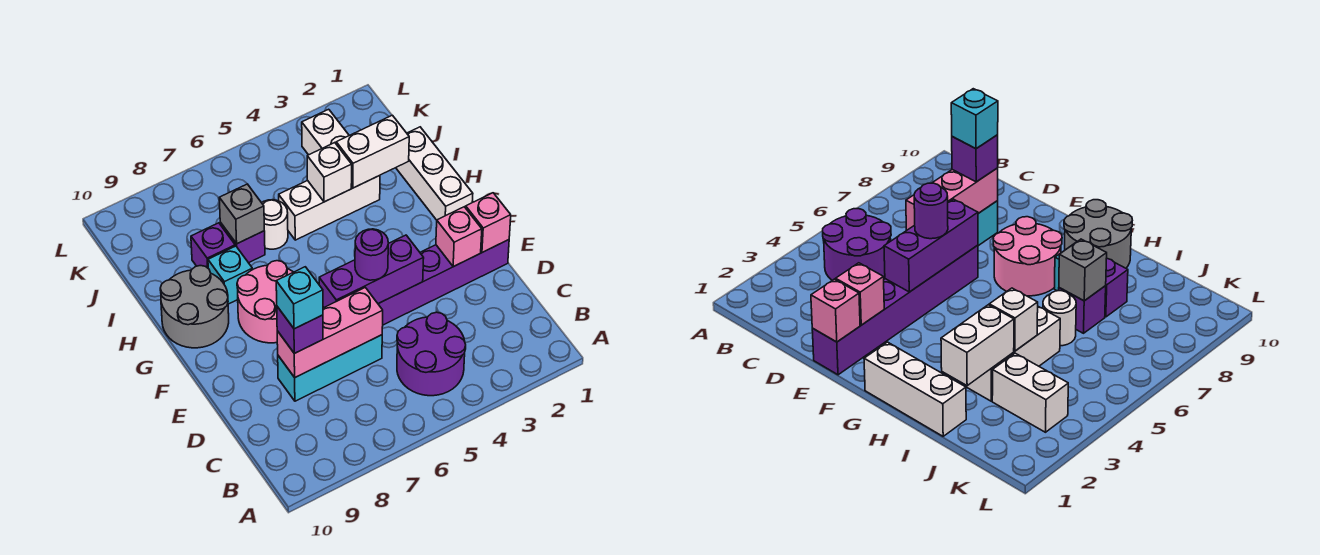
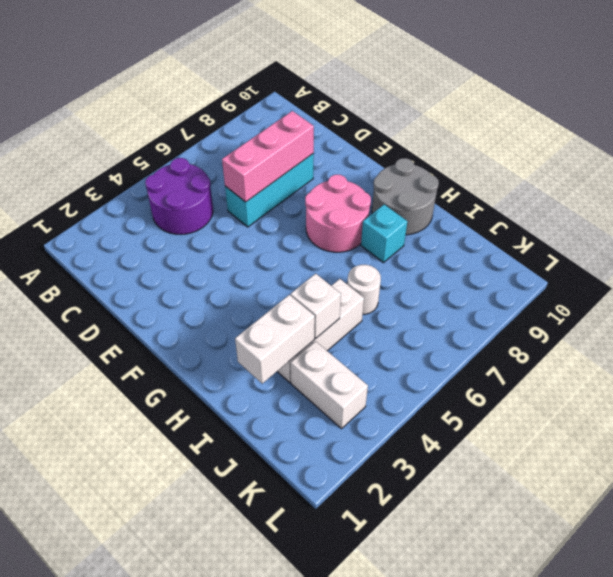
none -> purple brick E1:E6 level 1
none -> white brick G1:I1 level 1
none -> purple brick I7 level 1

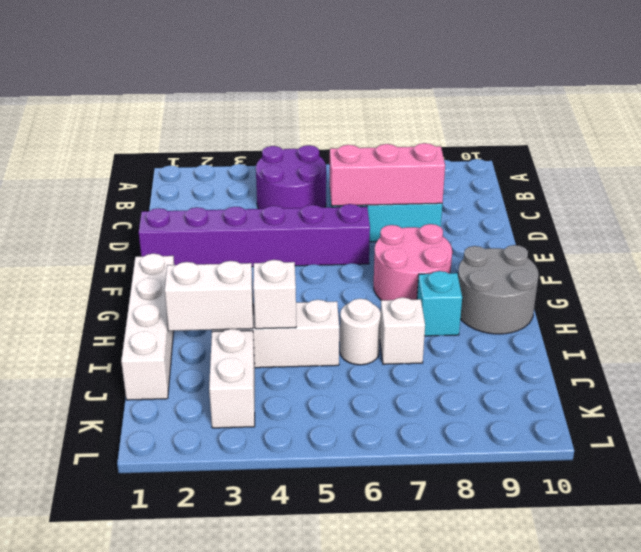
white brick G1:J1 level 1 -> white brick G1:I1 level 1
white brick I7 level 1 -> purple brick I7 level 1
none -> purple brick I8 level 1
none -> pink brick E1 level 2
none -> pink brick E2 level 2

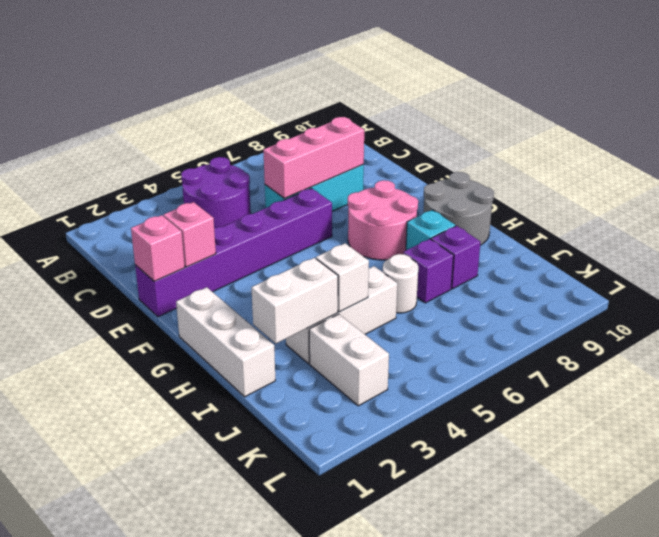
none -> purple brick E4:E6 level 2
none -> grey brick I7 level 2
none -> purple brick D8 level 3

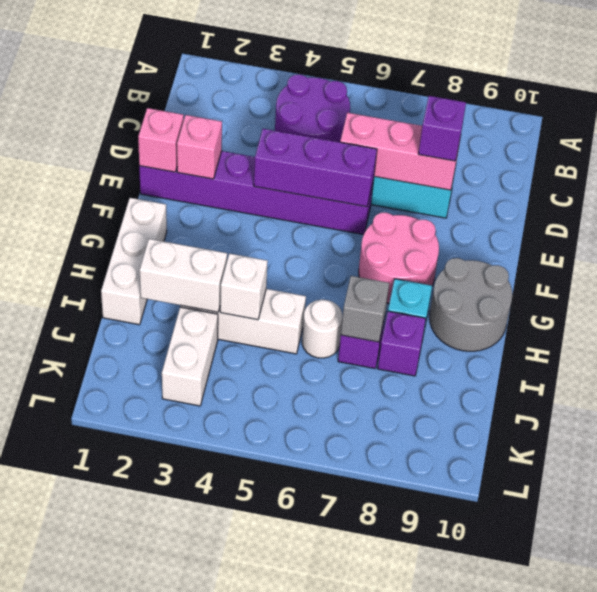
none -> purple round brick E5 level 3
none -> cyan brick D8 level 4

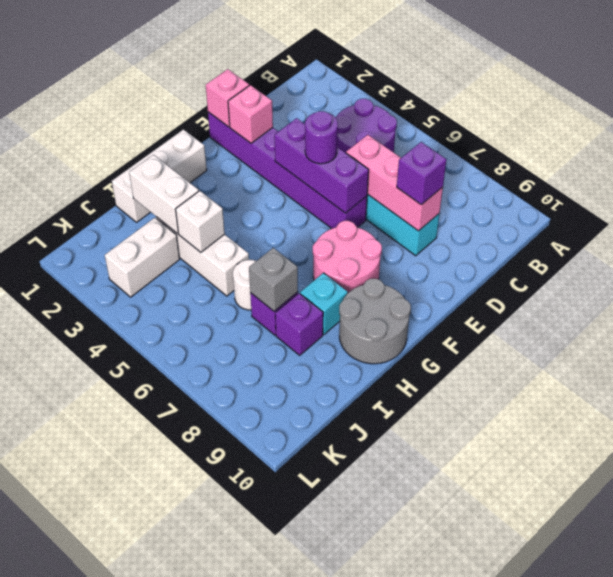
none -> cyan brick D8 level 4

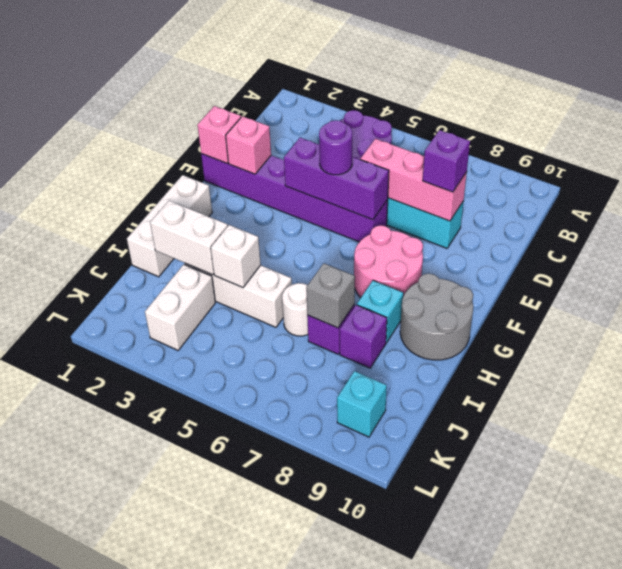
cyan brick K9 level 1 -> cyan brick D8 level 4

